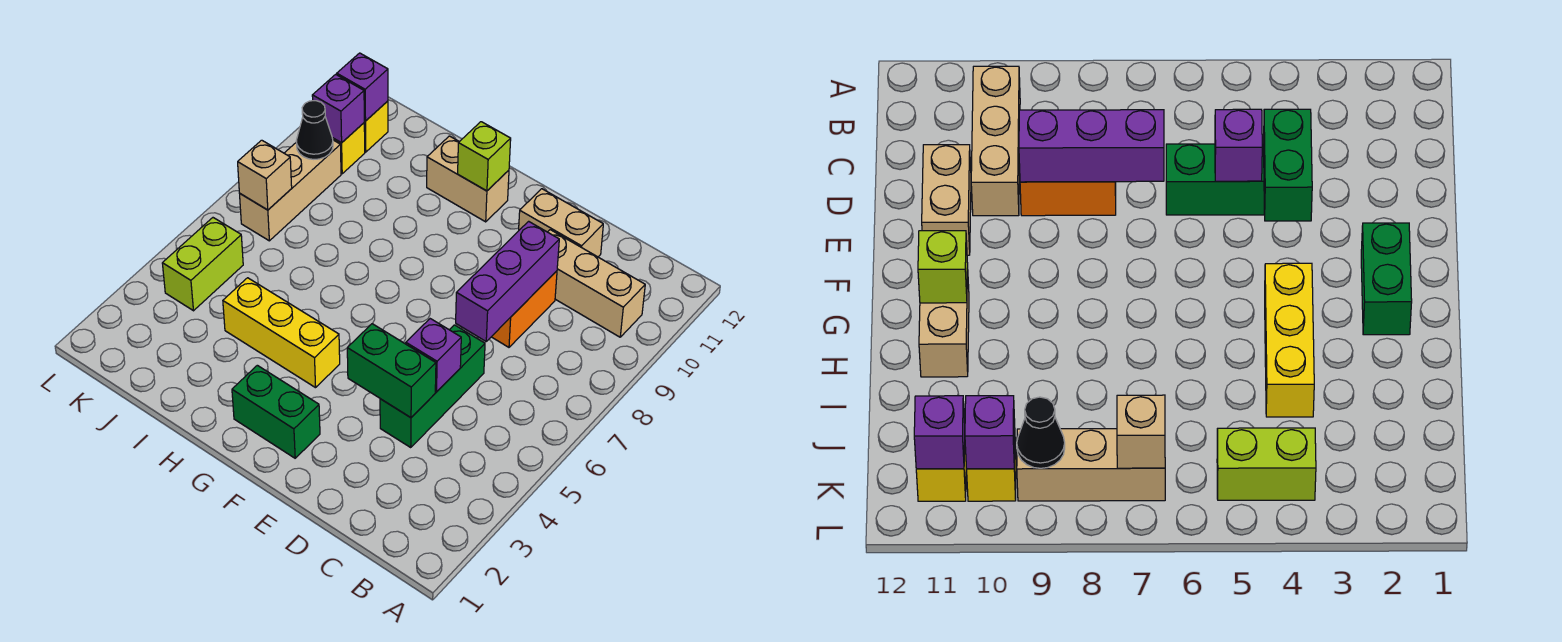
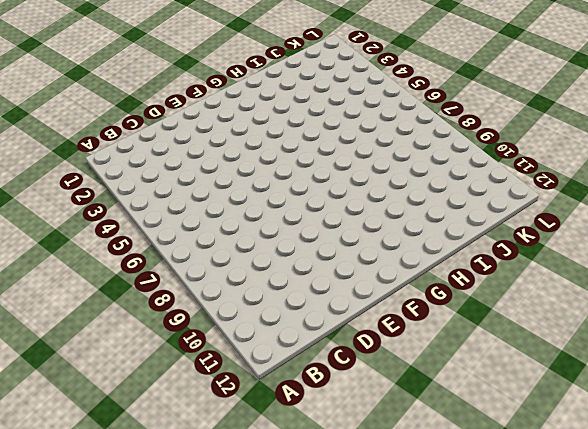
none -> tan brick B10:D10 level 1
none -> green brick D4:D6 level 1
none -> orange brick D8:D9 level 1

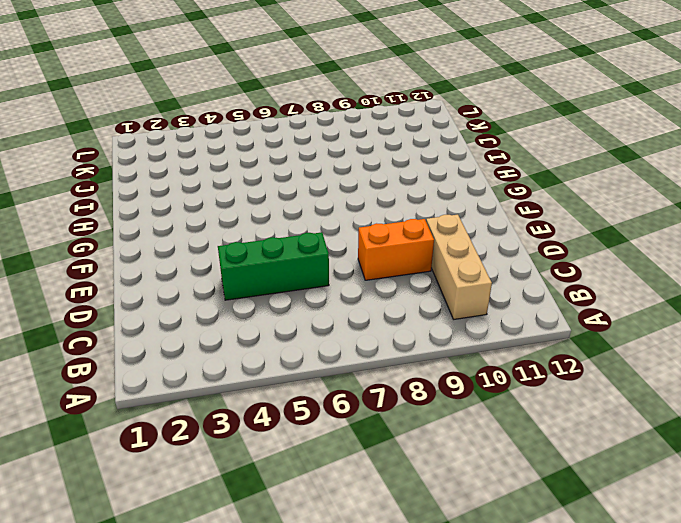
none -> tan brick D11:E11 level 1
none -> green brick F2:G2 level 1
none -> yellow brick G4:I4 level 1

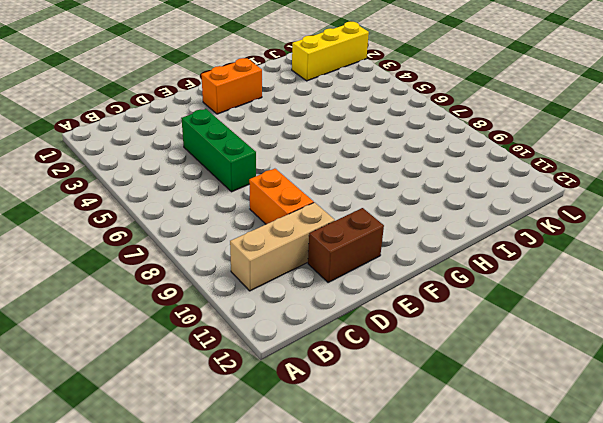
brown brick D11:E11 level 1 -> tan brick D11:E11 level 1
orange brick F2:G2 level 1 -> green brick F2:G2 level 1
yellow brick J2:L2 level 1 -> yellow brick G4:I4 level 1
none -> tan brick G11:H11 level 1
none -> lime brick K4:K5 level 1
none -> tan brick K7:K9 level 1

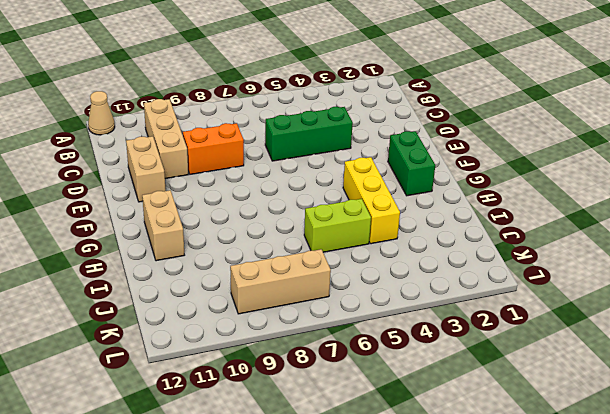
tan cone A12 level 1 -> none
lime brick I5:I6 level 1 -> lime brick K4:K5 level 1
none -> yellow brick K10 level 1
none -> yellow brick K11 level 1
none -> green brick D4:E4 level 2

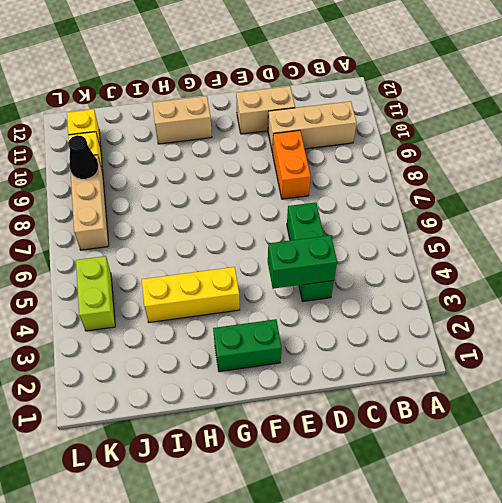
none -> purple brick D5 level 2
none -> purple brick D7:D9 level 2
none -> lime brick G11 level 2

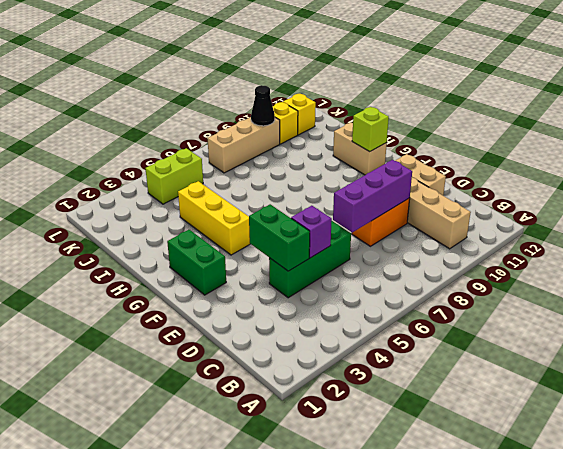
none -> tan brick K7 level 2
none -> purple brick K10 level 2
none -> purple brick K11 level 2

